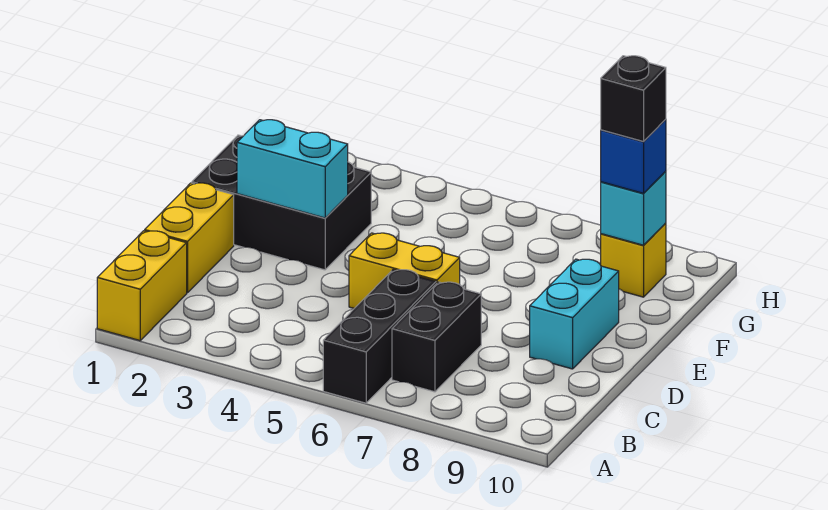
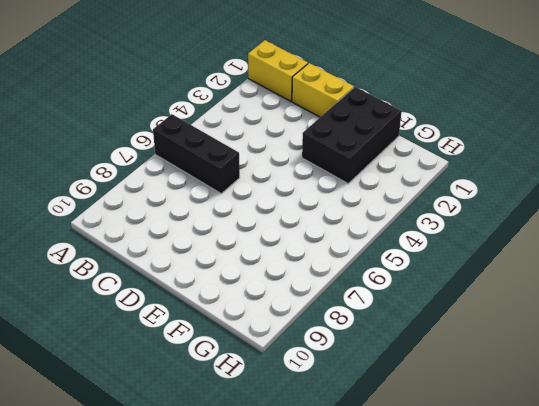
none -> black brick B7:C7 level 1
none -> yellow brick D5:D6 level 1
none -> cyan brick D9:E9 level 1

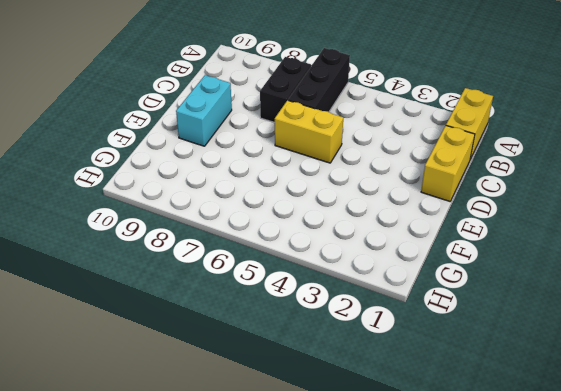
none -> black brick E1:F3 level 1
none -> yellow brick G9 level 1
none -> cyan brick E2:E3 level 2

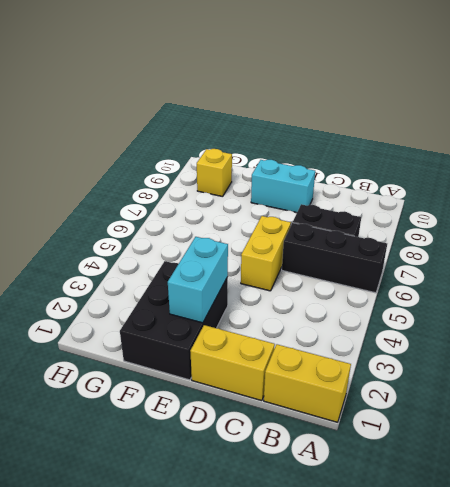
none -> cyan brick G9 level 2
none -> blue brick G9 level 3
none -> black brick G9 level 4

